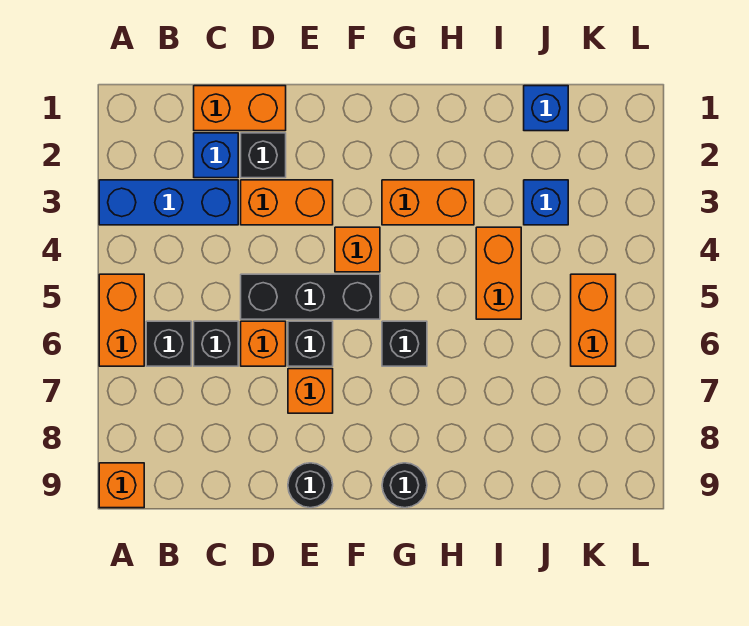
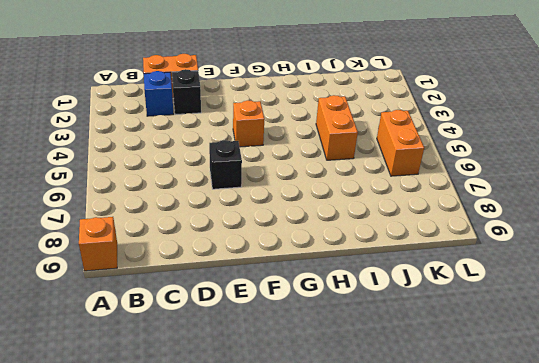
none -> blue brick A3:C3 level 1
none -> orange brick A5:A6 level 1
none -> black brick B6 level 1

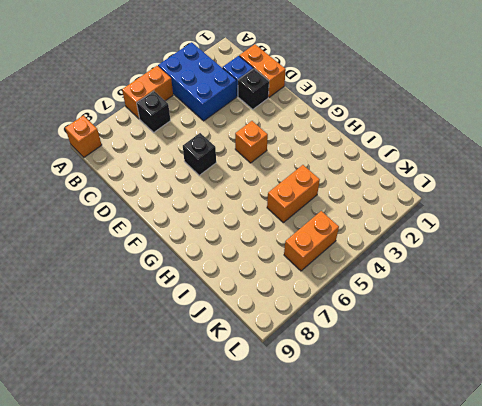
blue brick A3:C4 level 1 -> blue brick A3:C3 level 1
none -> black brick C6 level 1
none -> orange brick D3:E3 level 1
none -> black brick D5:F5 level 1

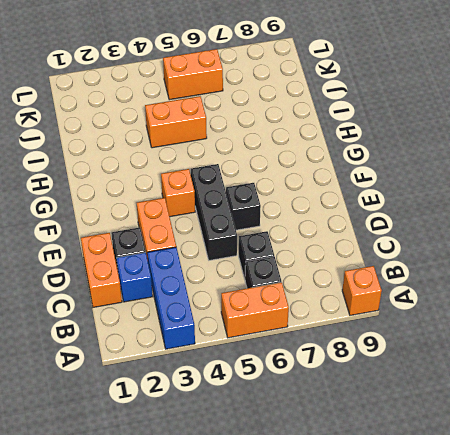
none -> orange brick D6 level 1
none -> orange brick E7 level 1
none -> black round brick E9 level 1

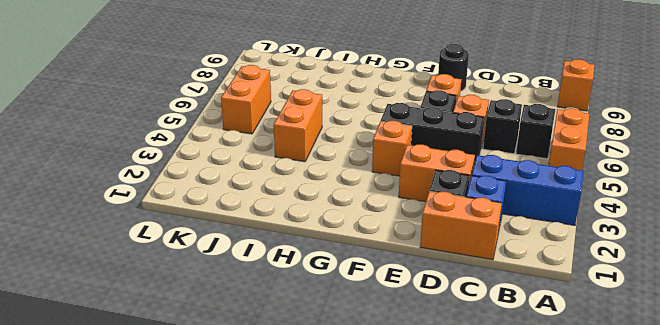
none -> orange brick G3:H3 level 1
none -> black brick G6 level 1
none -> black round brick G9 level 1

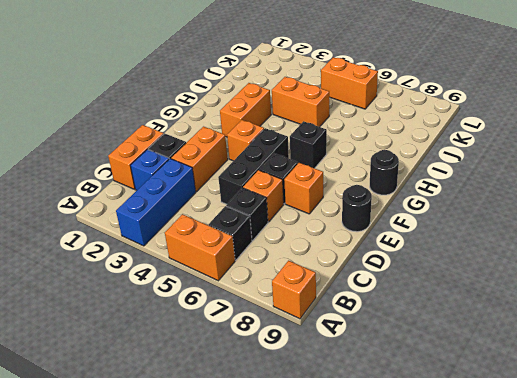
none -> blue brick J1 level 1
none -> blue brick J3 level 1

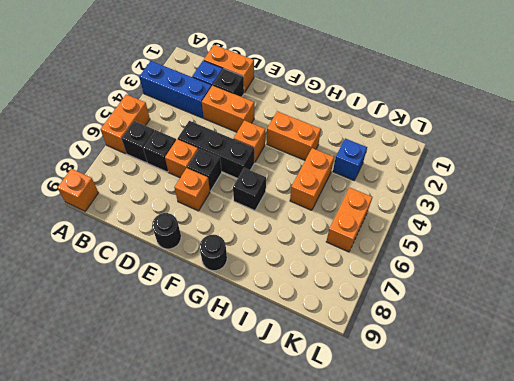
none -> blue brick J1 level 1

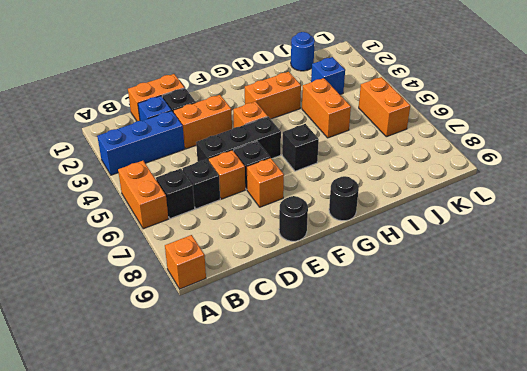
blue round brick J1 level 1 -> blue brick J1 level 1

